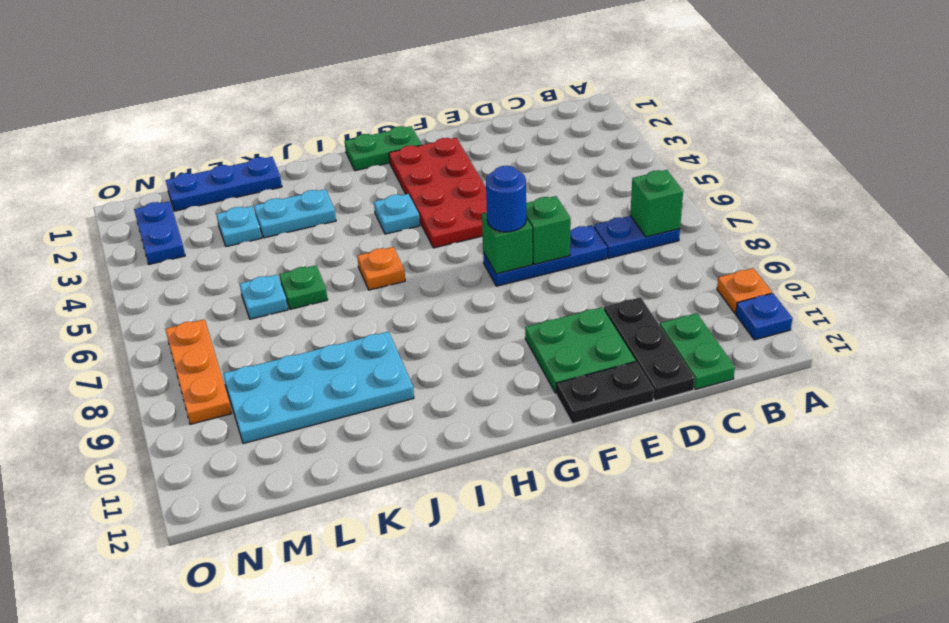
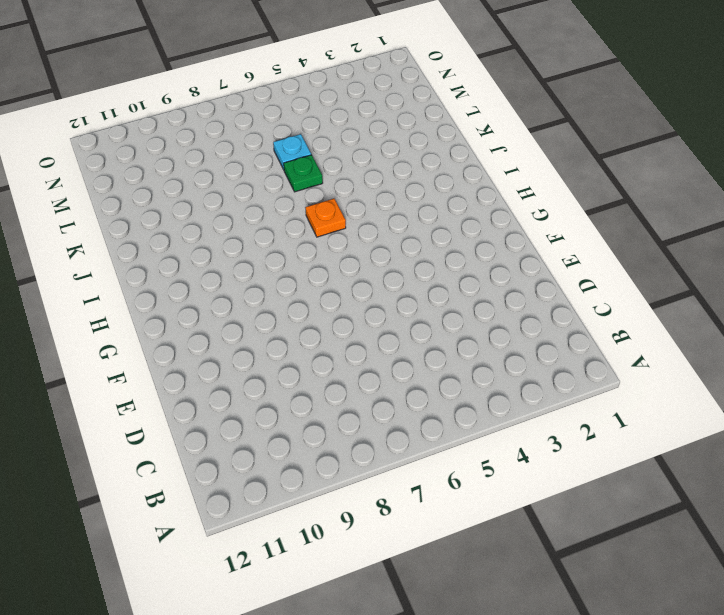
none -> orange plate A10 level 1
none -> blue plate A11 level 1
none -> blue plate B7:C7 level 1

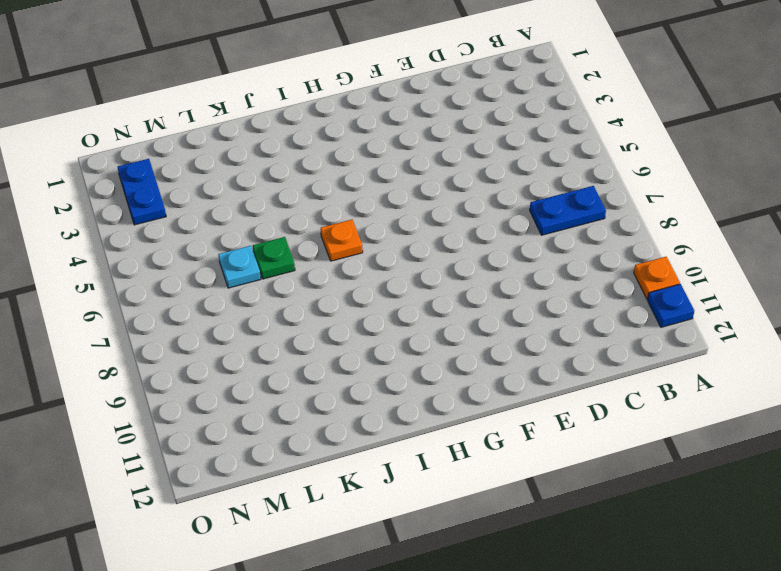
none -> green plate C11:C12 level 1
none -> blue plate D7:F7 level 1
none -> black plate D10:D12 level 1

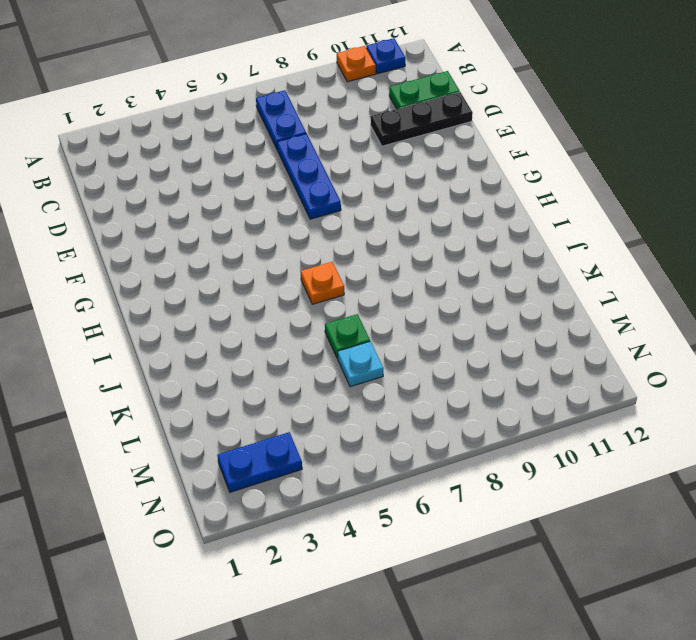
none -> green plate E10:F11 level 1
none -> black plate E12:F12 level 1
none -> red plate F2:G5 level 1

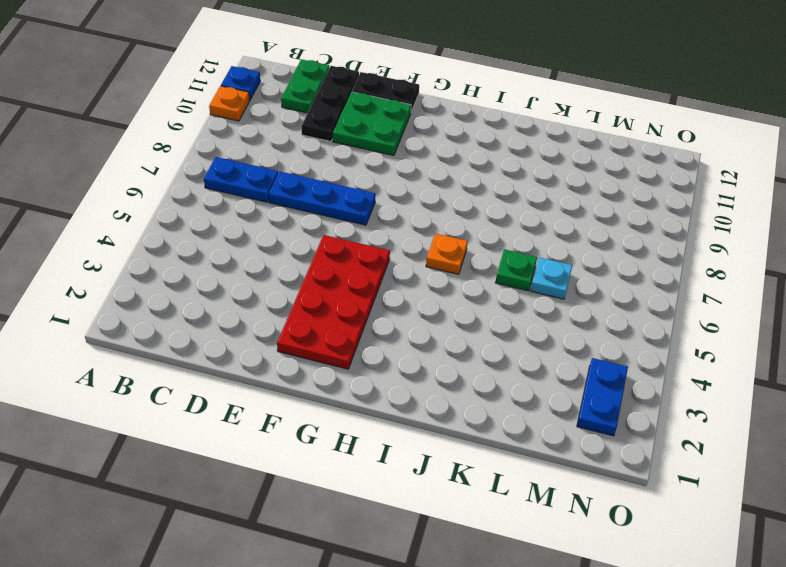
none -> green plate G1:H1 level 1
none -> cyan plate H4 level 1
none -> cyan plate J3:K3 level 1

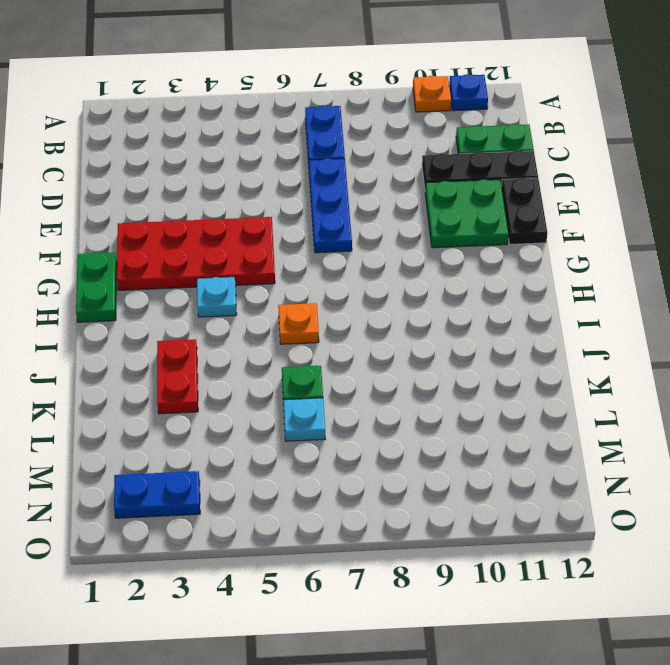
red plate J3:K3 level 1 -> cyan plate J3:K3 level 1
none -> cyan plate J9:M10 level 1
none -> blue plate K1:M1 level 1
none -> cyan plate L3 level 1

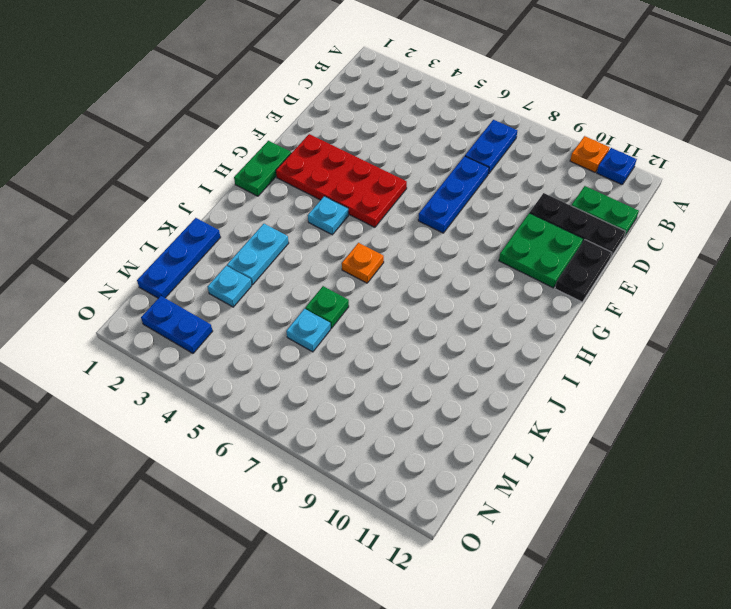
none -> cyan plate J9:M10 level 1
none -> orange plate N7:N9 level 1
none -> green brick B7 level 2

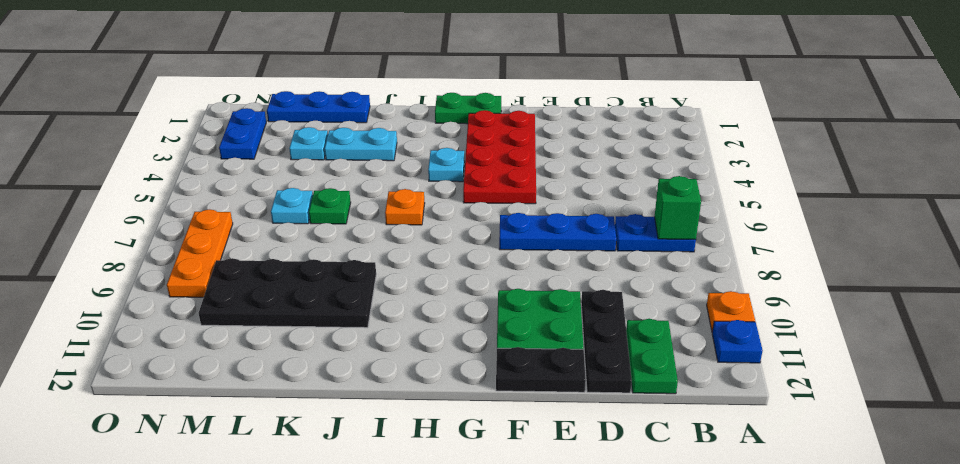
black plate J9:M10 level 1 -> cyan plate J9:M10 level 1
none -> green brick E7 level 2
none -> green brick F7 level 2
none -> blue round brick F7 level 3

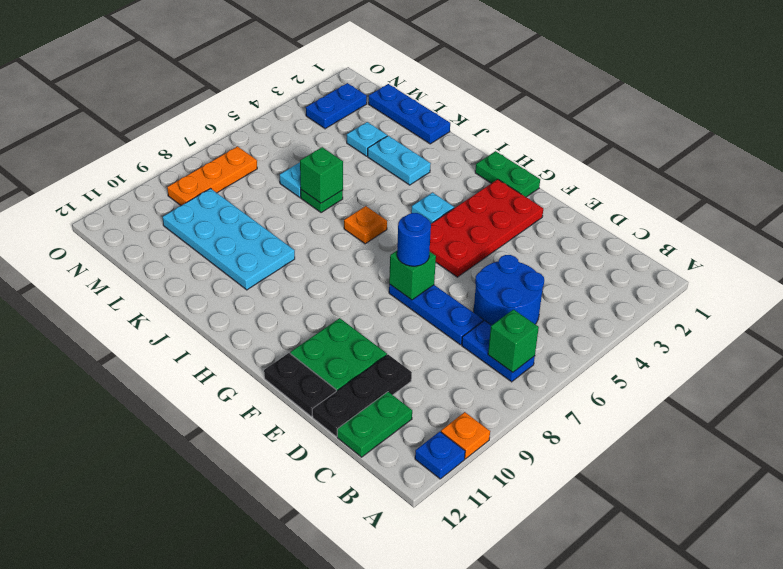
blue round brick C5:D6 level 1 -> none
green brick K6 level 2 -> green brick E7 level 2

